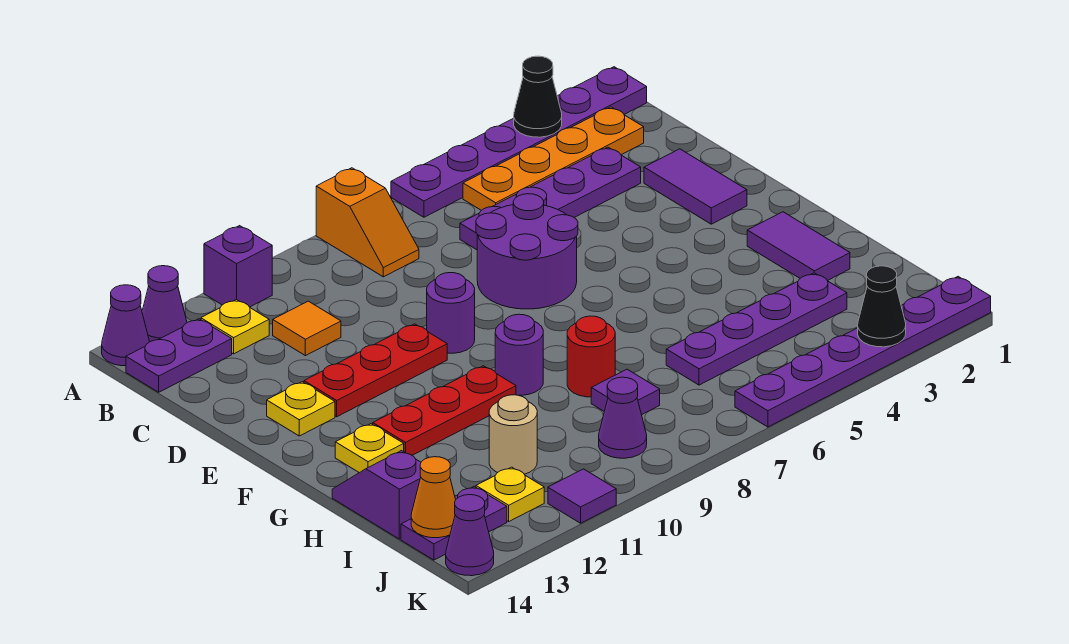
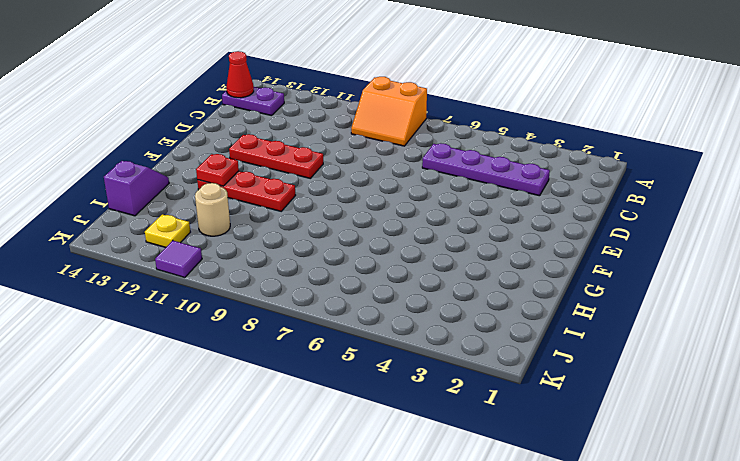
orange slope A8:B9 level 1 top A -> orange slope A8:B8 level 1 top A
red cone B14 level 2 -> none
red plate G12 level 2 -> none
none -> purple plate A1:A6 level 1
none -> purple brick A11 level 1
none -> purple cone A13 level 1
none -> purple cone A14 level 1

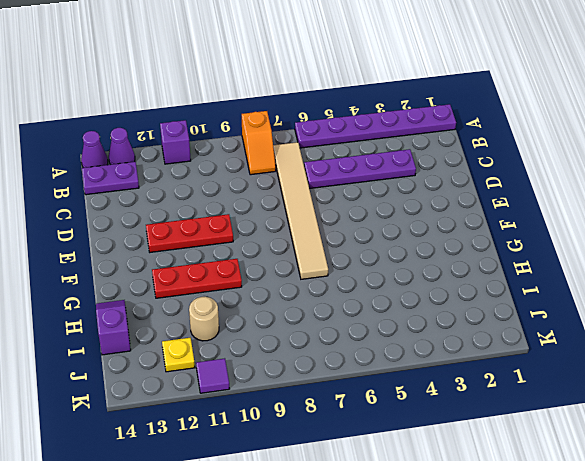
tan tile B7:G7 level 1 -> purple round brick D6:E7 level 1
none -> orange plate B2:B5 level 1
none -> yellow plate B12 level 1
none -> orange tile C11 level 1
none -> purple tile D2:E2 level 1

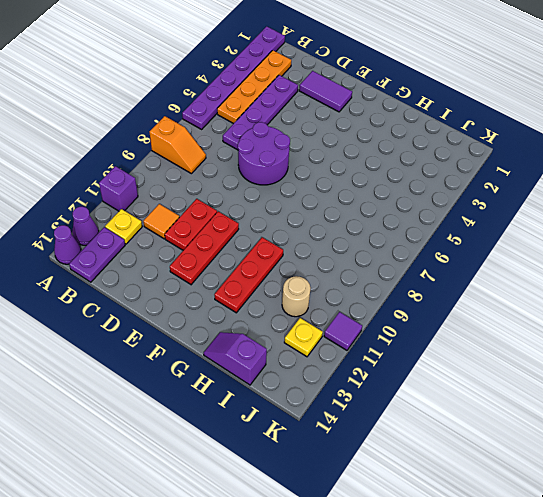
red plate D10:D11 level 1 -> none
none -> purple round brick E9 level 1
none -> yellow plate E13 level 1
none -> purple tile G2:H2 level 1
none -> purple round brick G9 level 1

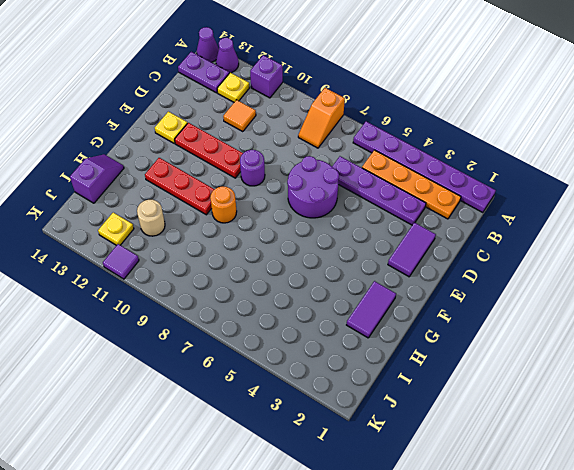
orange round brick G9 level 1 -> purple round brick G9 level 1
none -> yellow plate G13 level 1
none -> red round brick H8 level 1
none -> purple plate I3:I6 level 1
none -> purple tile I8 level 1

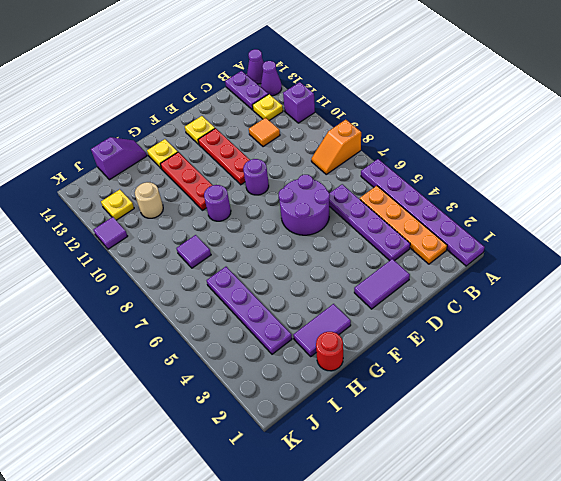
red round brick H1 level 1 -> red round brick H8 level 1
none -> purple cone J9 level 1
none -> purple plate J13:J14 level 1
none -> purple plate K1:K6 level 1
none -> purple cone K14 level 1

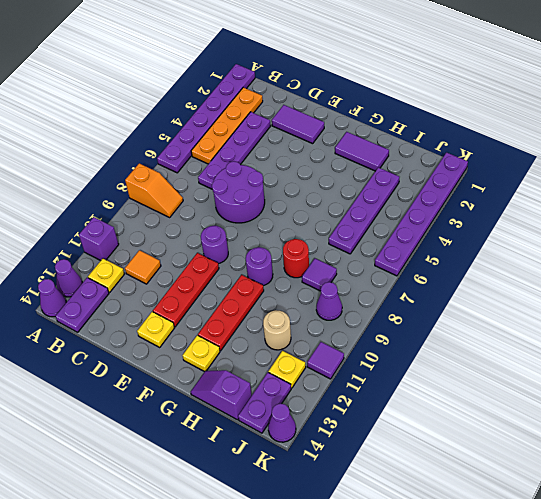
none -> black cone A3 level 2
none -> orange cone J14 level 2
none -> black cone K3 level 2

